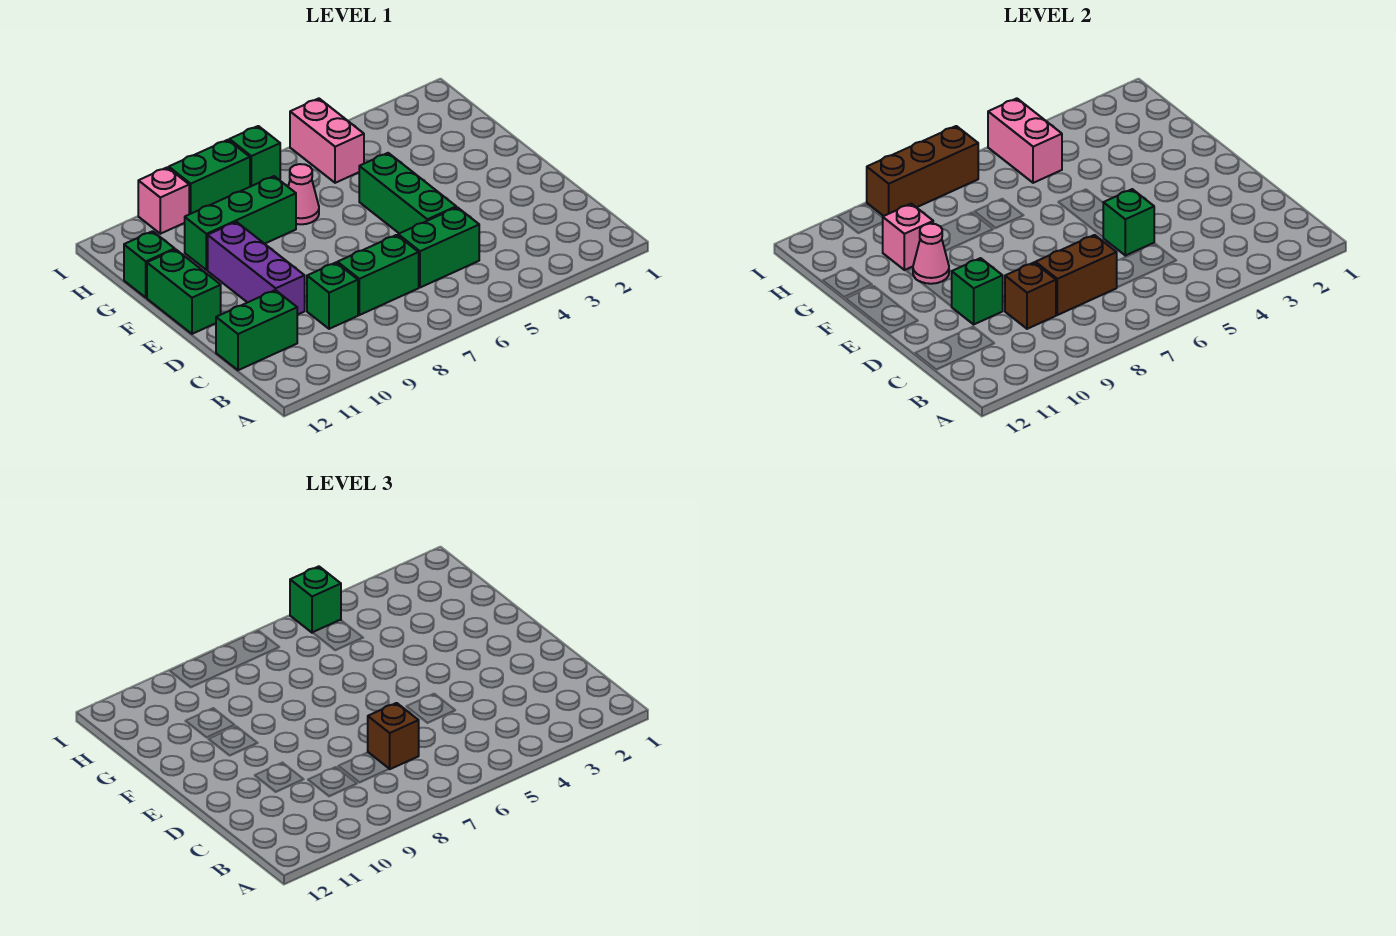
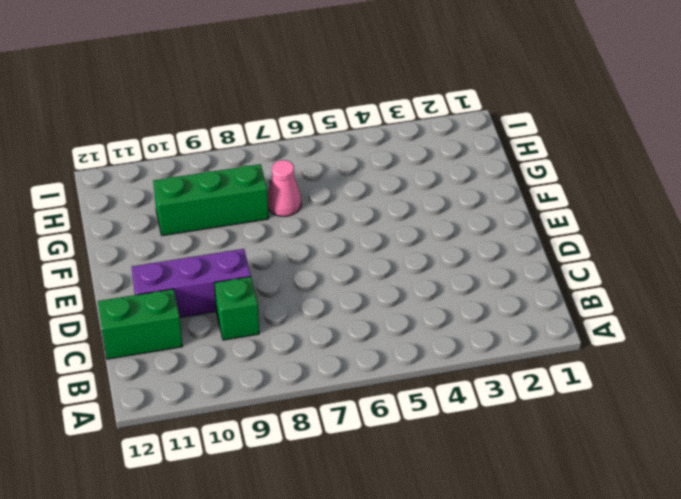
purple brick D9:D11 level 1 -> purple brick D10:F10 level 1
none -> green brick C5:C6 level 1
none -> green brick C7:C8 level 1
none -> green brick D5:F5 level 1

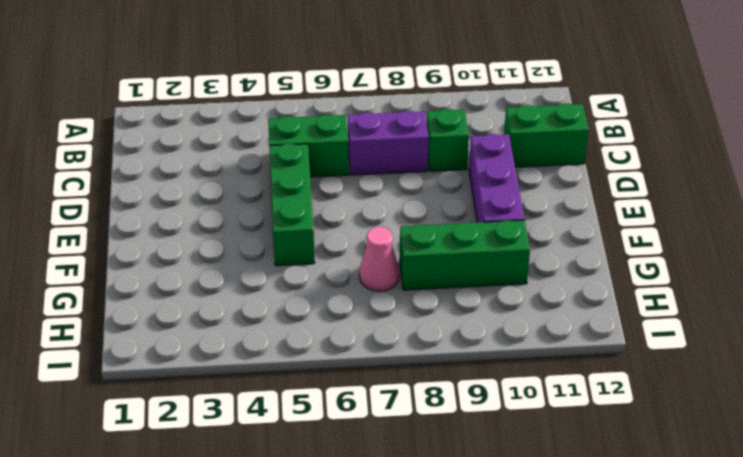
purple brick C7:C8 level 1 -> green brick C7:C8 level 1
none -> green brick E12:F12 level 1
none -> green brick G12 level 1
none -> pink brick H5:I5 level 1

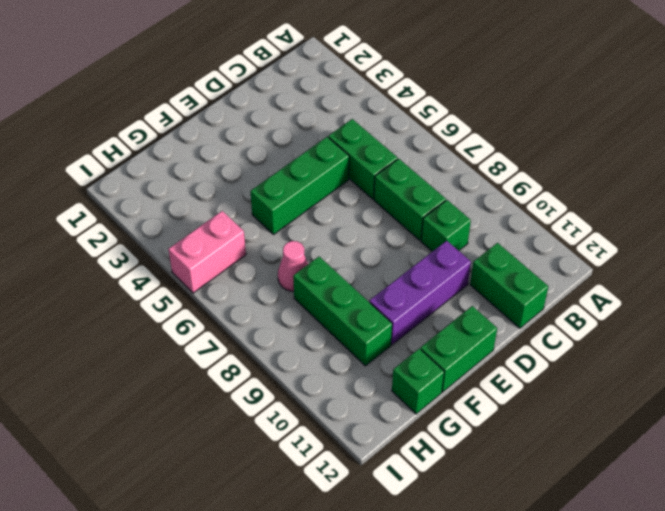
none -> green brick I7 level 1
none -> green brick I8:I9 level 1
none -> pink brick I10 level 1

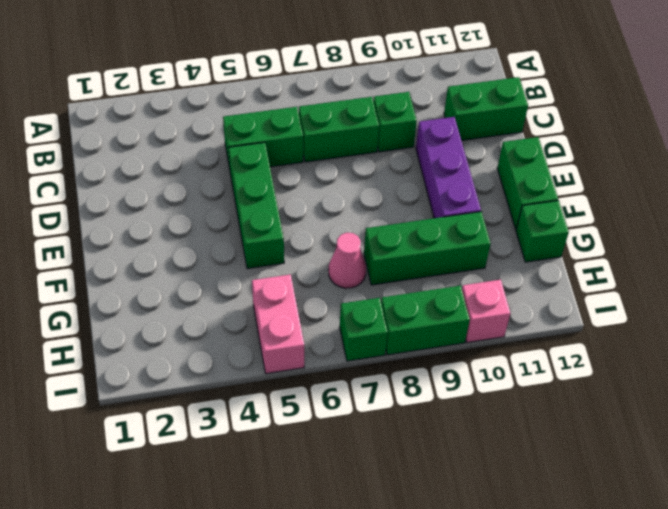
none -> brown brick C7:C8 level 2
none -> brown brick C9 level 2
none -> green brick D5 level 2

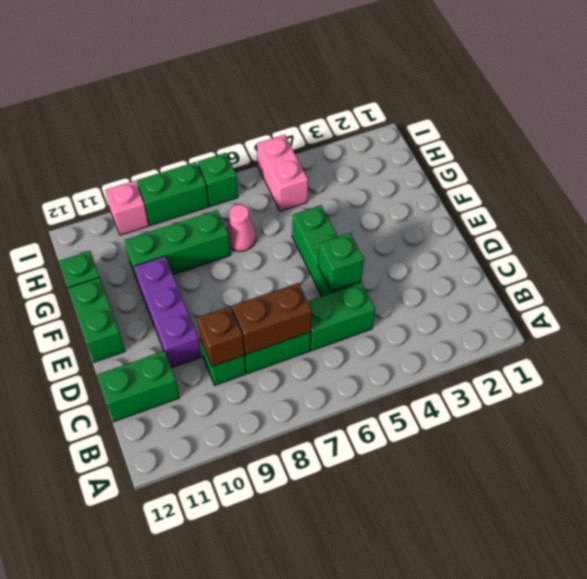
none -> green brick D10 level 2
none -> pink cone F10 level 2
none -> pink brick G10 level 2

